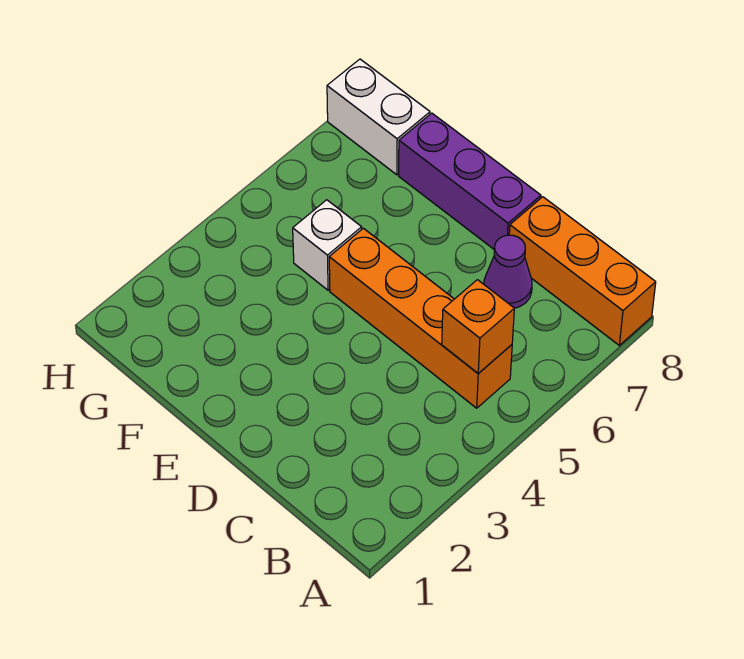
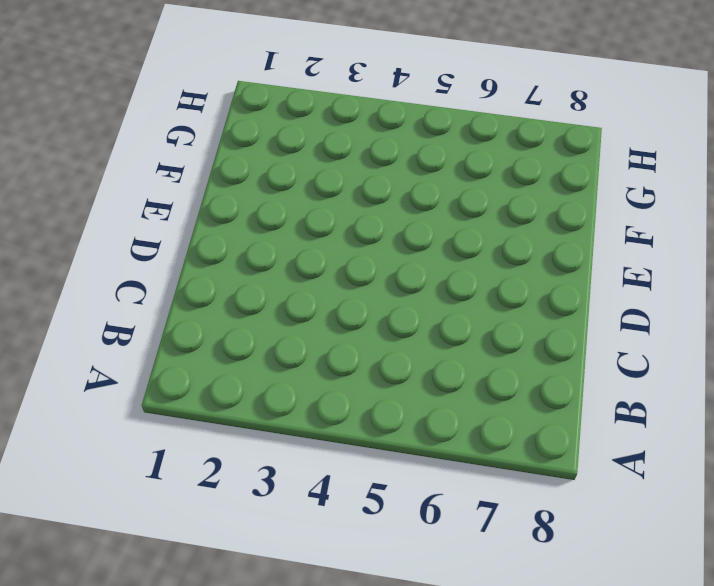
none -> orange brick A8:C8 level 1
none -> orange brick B5:E5 level 1

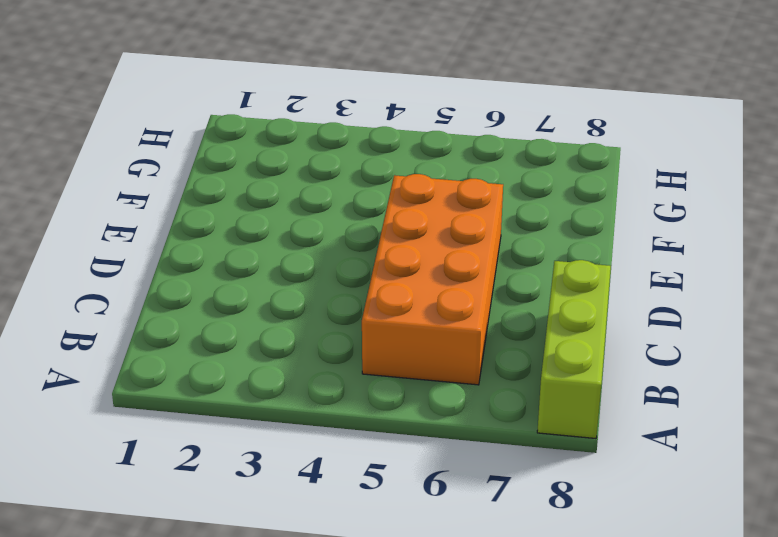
lime brick A8:C8 level 1 -> orange brick A8:C8 level 1
orange brick B5:E6 level 1 -> orange brick B5:E5 level 1
none -> purple cone C7 level 1
none -> purple brick D8:F8 level 1

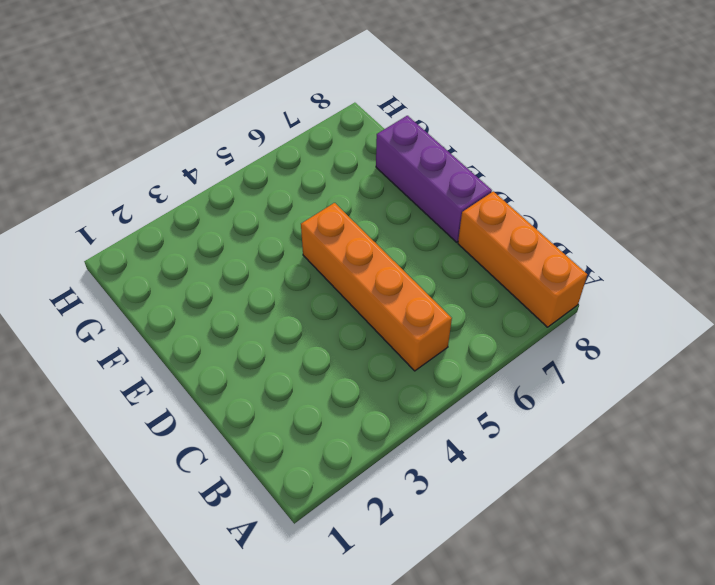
none -> purple cone C7 level 1
none -> white brick F5 level 1

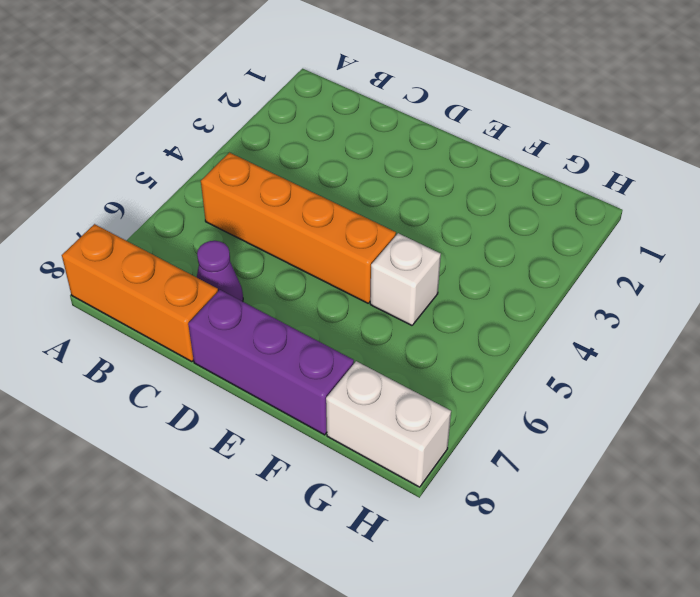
none -> orange brick B5 level 2

